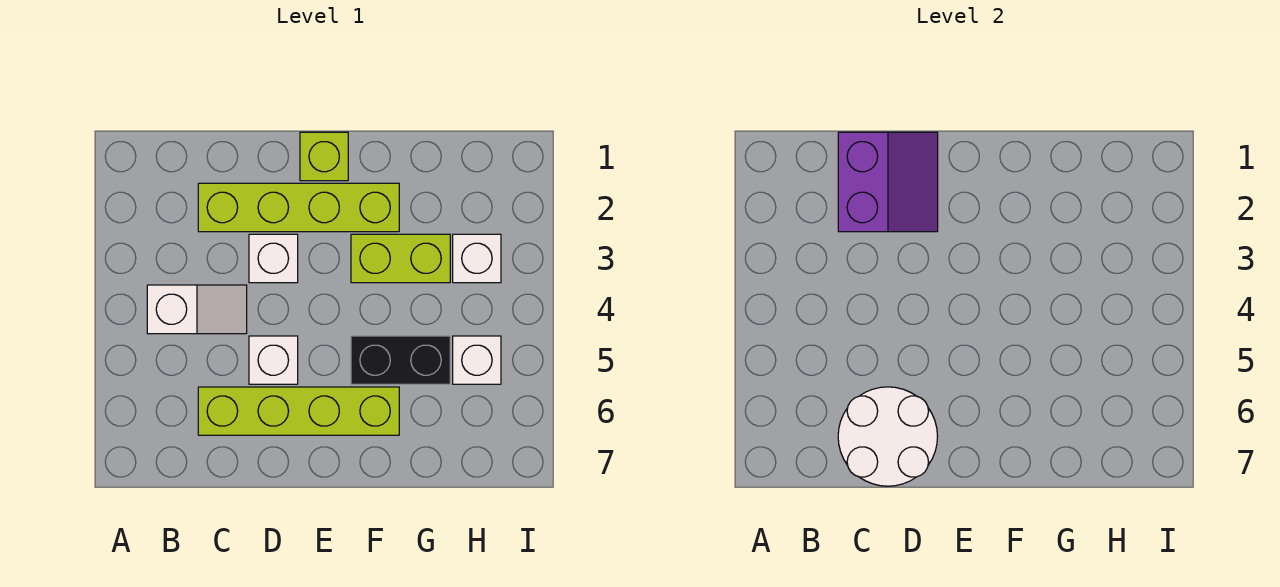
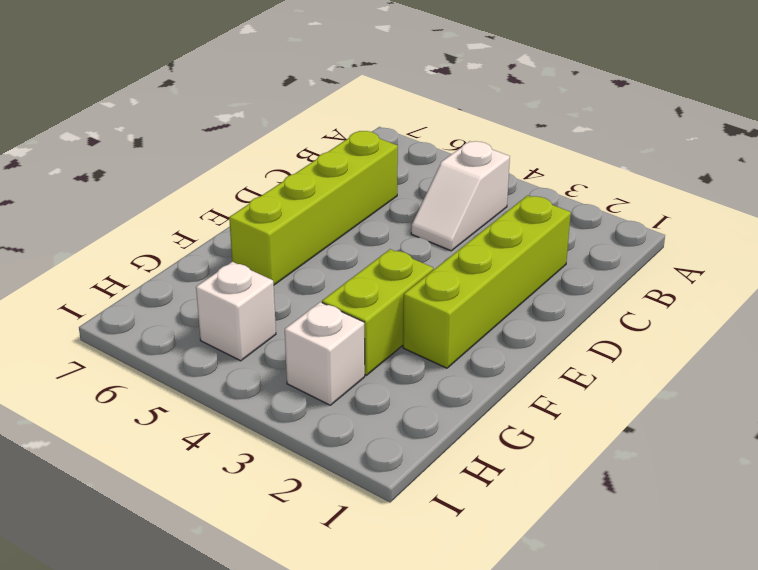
none -> white brick D3 level 1
none -> white brick D5 level 1
none -> lime brick E1 level 1

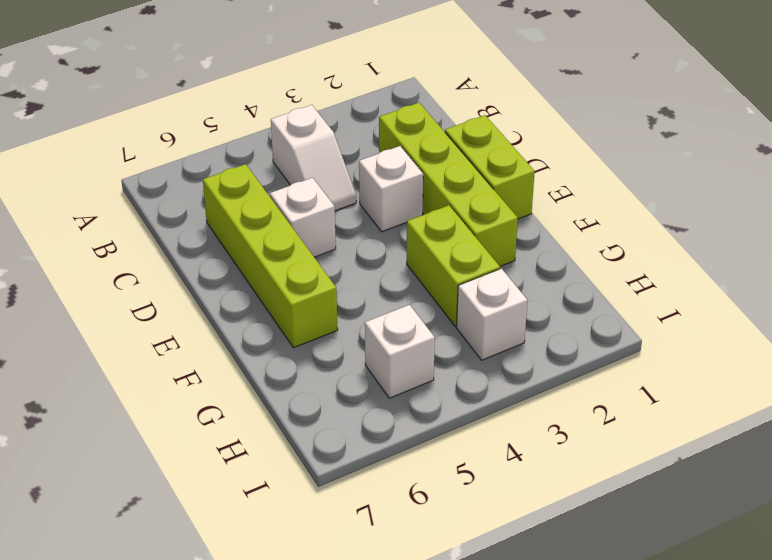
lime brick D1:E1 level 1 -> lime brick E1 level 1
none -> black brick F5:G5 level 1
none -> purple slope C1:D2 level 2 top C
none -> white round brick C6:D7 level 2

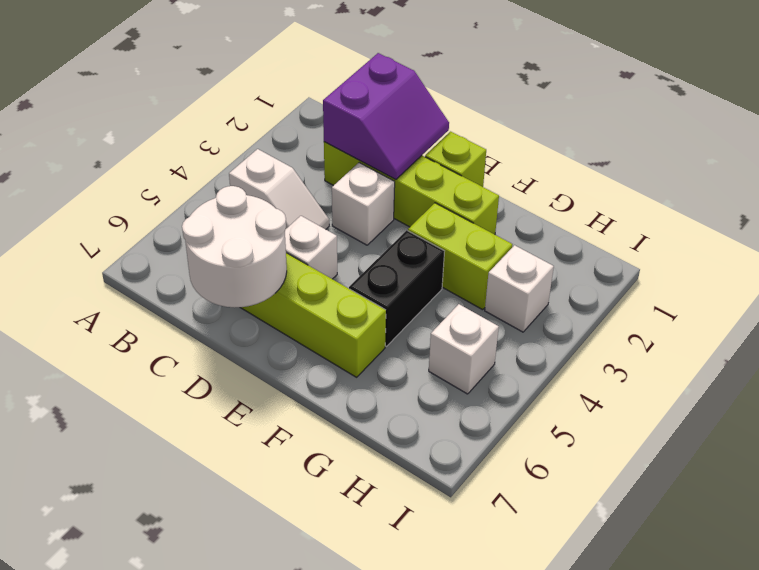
black brick F4:F5 level 1 -> black brick F5:G5 level 1

